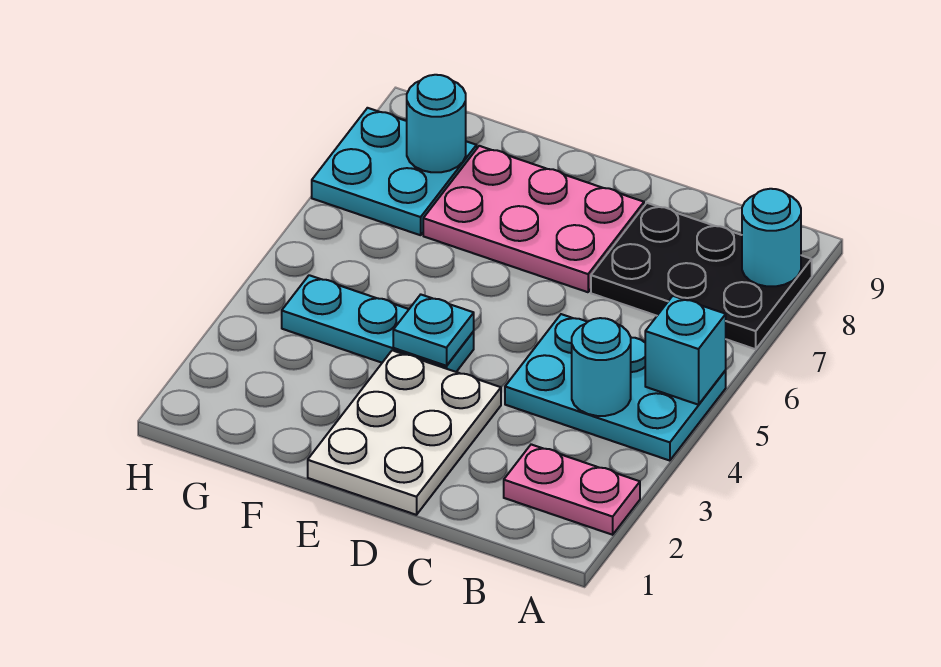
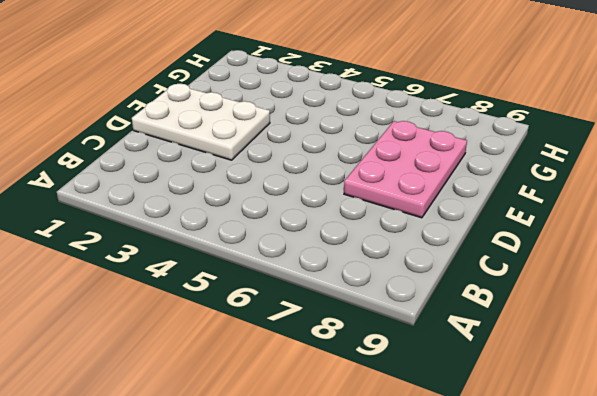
none -> pink plate A2:B2 level 1
none -> cyan plate A4:C5 level 1
none -> black plate A7:C8 level 1

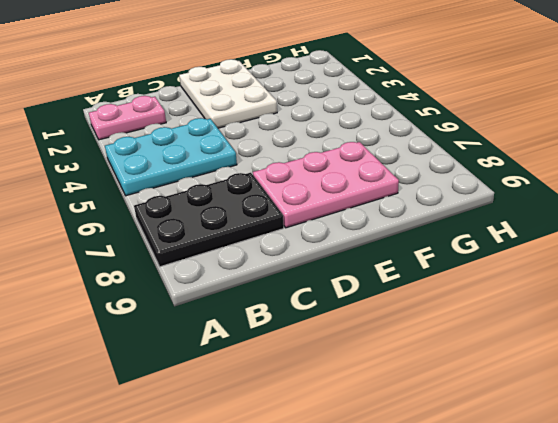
none -> cyan plate E4:G4 level 1
none -> cyan plate G7:H8 level 1
none -> cyan brick A5 level 2

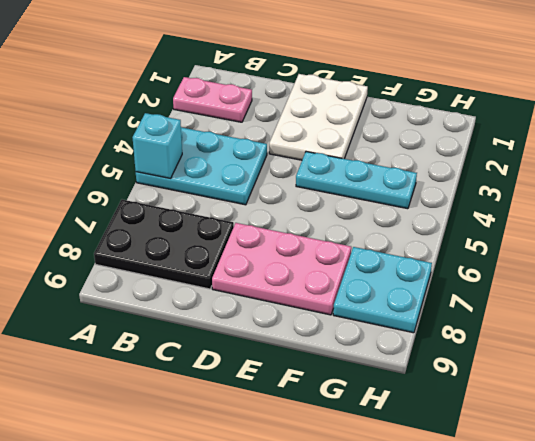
none -> cyan round brick A8 level 2
none -> cyan round brick B4 level 2
none -> cyan plate E4 level 2

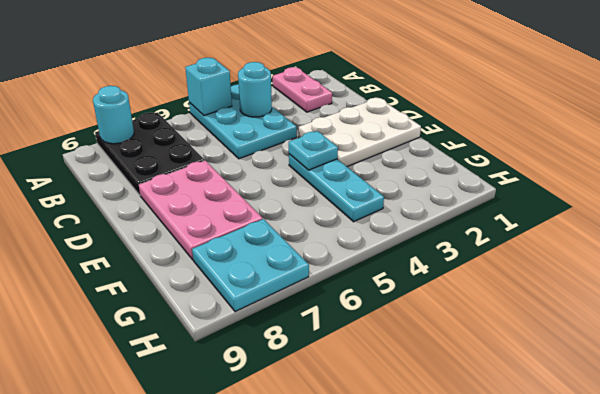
none -> cyan round brick G8 level 2

